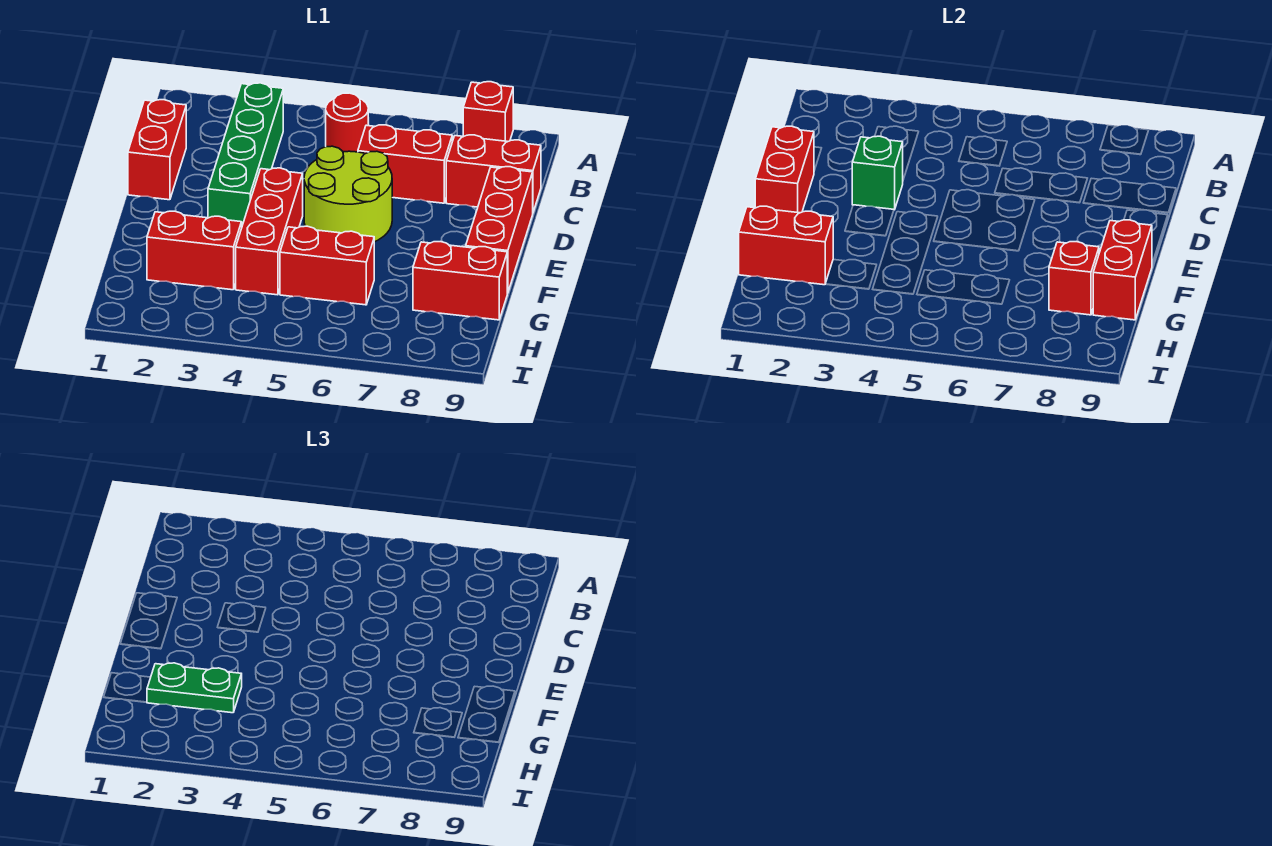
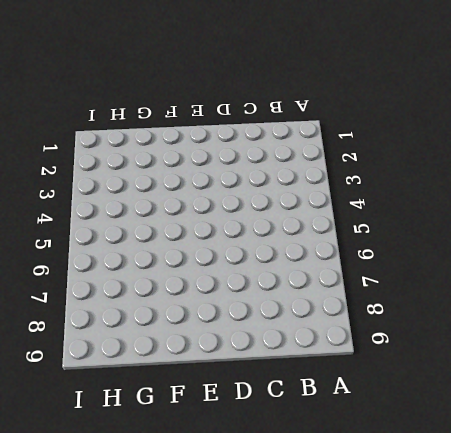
none -> red brick A8 level 1
none -> green brick B3:E3 level 1
none -> red round brick B5 level 1

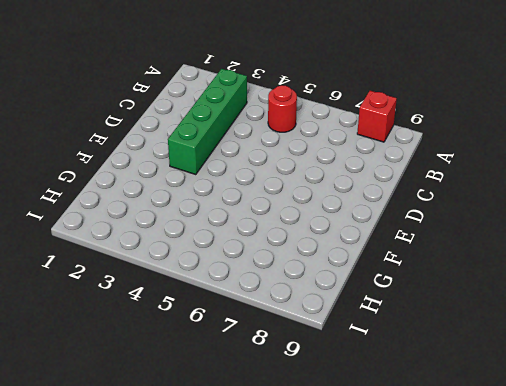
none -> red brick C1:D1 level 1
none -> red brick C6:C7 level 1
none -> red brick C8:C9 level 1

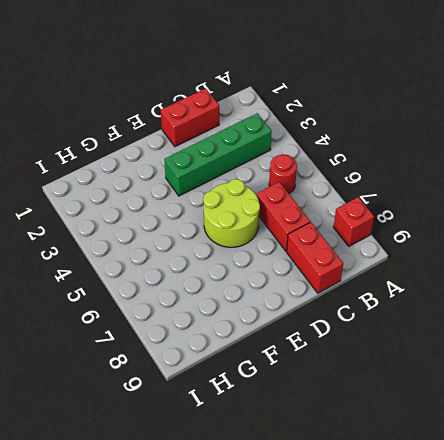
none -> red brick D9:F9 level 1
none -> red brick E4:G4 level 1
none -> red brick G2:G3 level 1

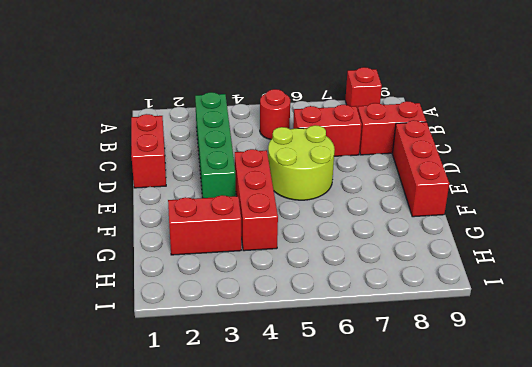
none -> red brick G5:G6 level 1
none -> red brick G8:G9 level 1
none -> red brick D1:E1 level 2

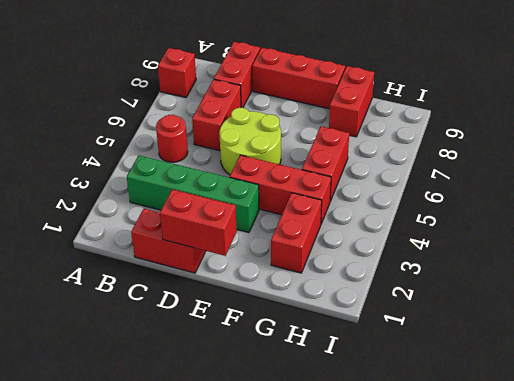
none -> green brick D3 level 2
none -> red brick F9:G9 level 2
none -> red brick G1:G2 level 2

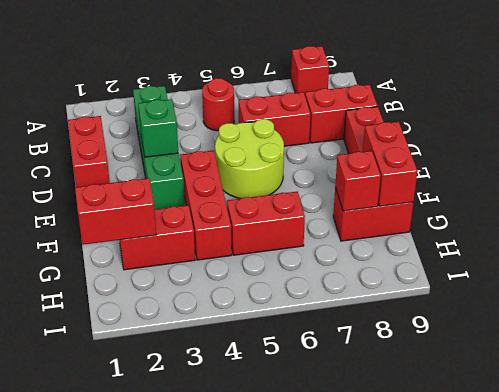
none -> red brick D1:E1 level 2
none -> green plate G2:G3 level 3

